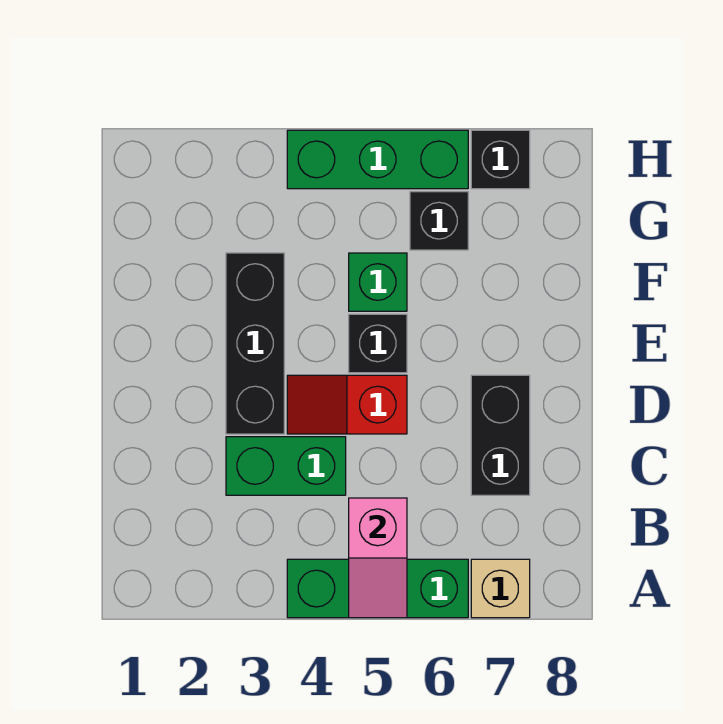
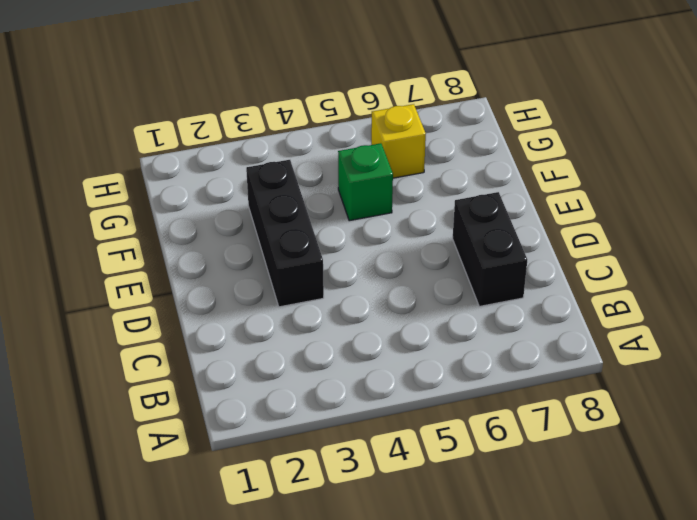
yellow brick G6 level 1 -> black brick G6 level 1
none -> green brick A4:A6 level 1
none -> tan brick A7 level 1
none -> green brick C3:C4 level 1

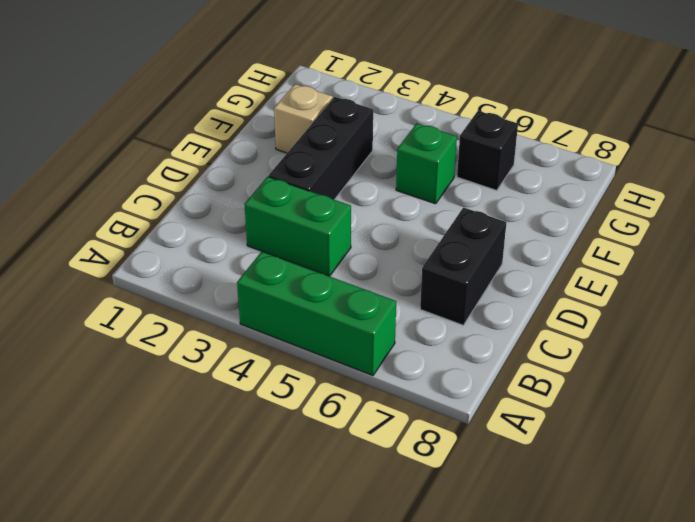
tan brick F2 level 1 -> tan brick A7 level 1
none -> red slope D4:D5 level 1 top 5
none -> black brick E5 level 1
none -> green brick H4:H6 level 1

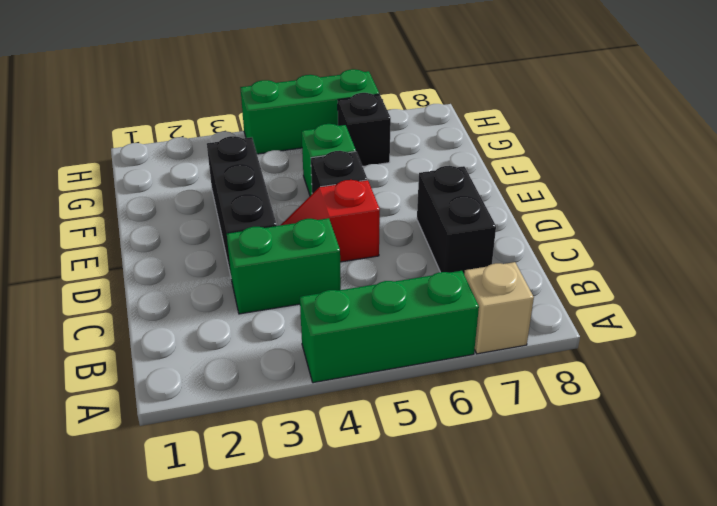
none -> black brick H7 level 1
none -> pink slope A5:B5 level 2 top B

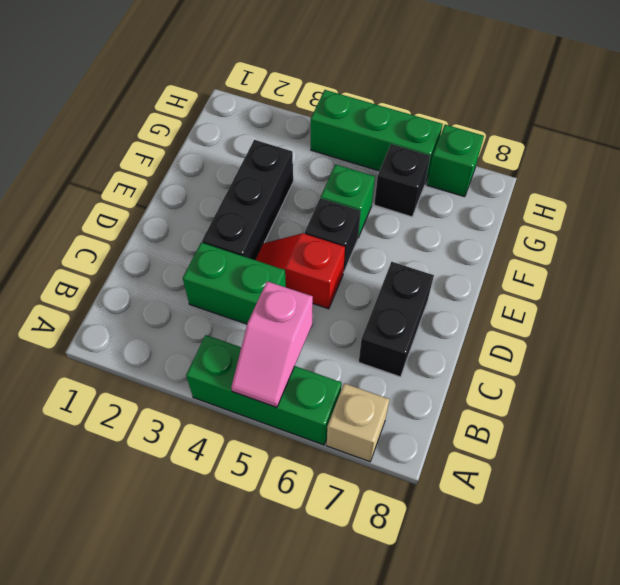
green brick H7 level 1 -> black brick H7 level 1

